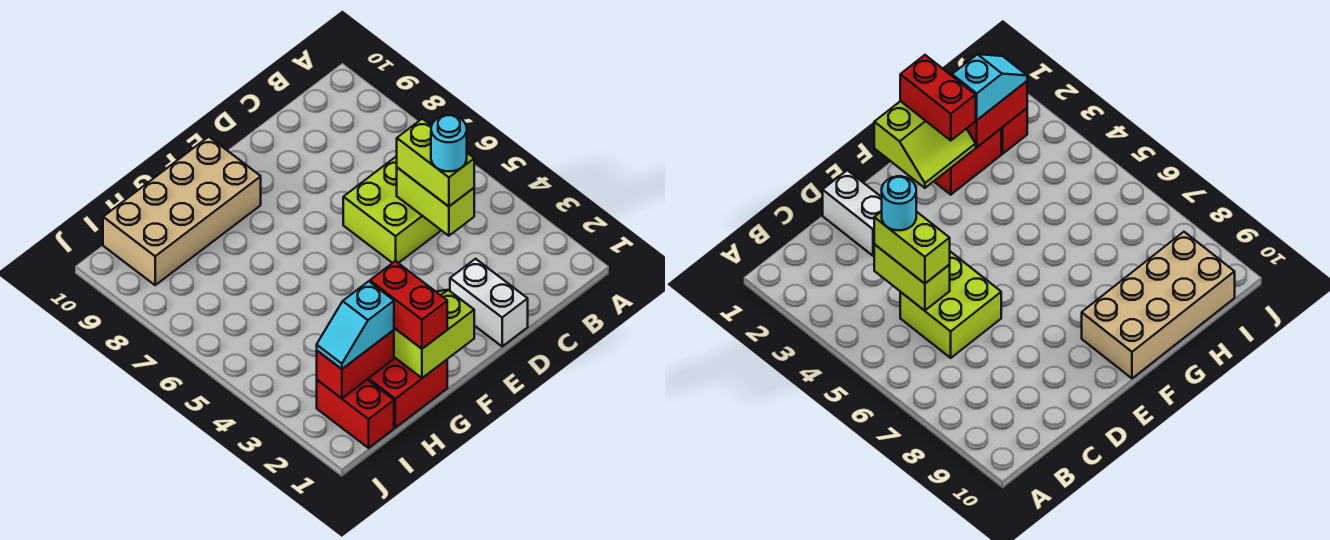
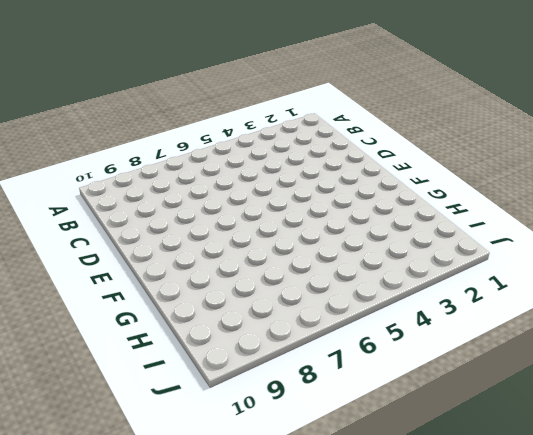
none -> lime brick C5:D6 level 1
none -> white brick D1:D2 level 1
none -> tan brick F9:I10 level 1

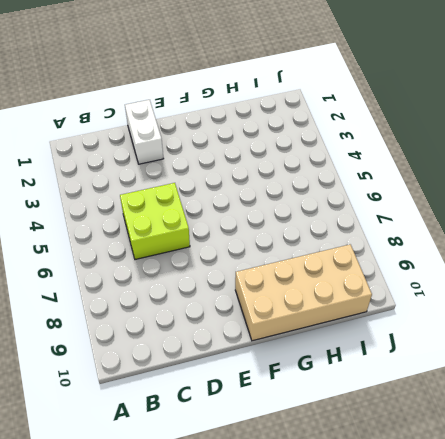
none -> red brick G1:H2 level 1
none -> red brick I1:I2 level 1
none -> lime brick C4:C5 level 2

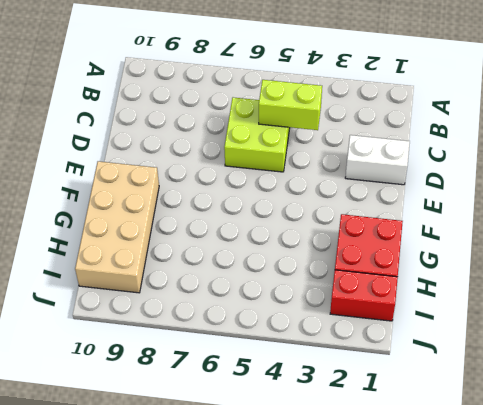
none -> lime slope F1:G2 level 2 top 1
none -> red brick H2:I2 level 2
none -> lime brick C4:C5 level 3

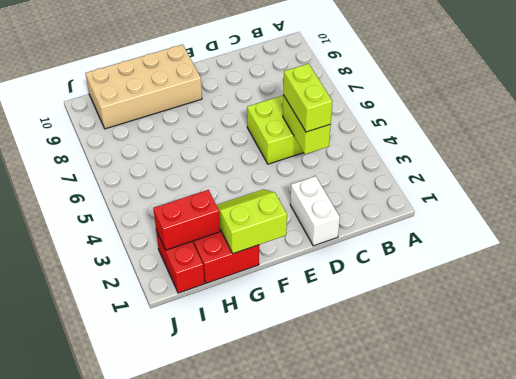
none -> red brick G1:G2 level 3
none -> cyan slope H2:I2 level 3 top H
none -> cyan round brick C4 level 4

